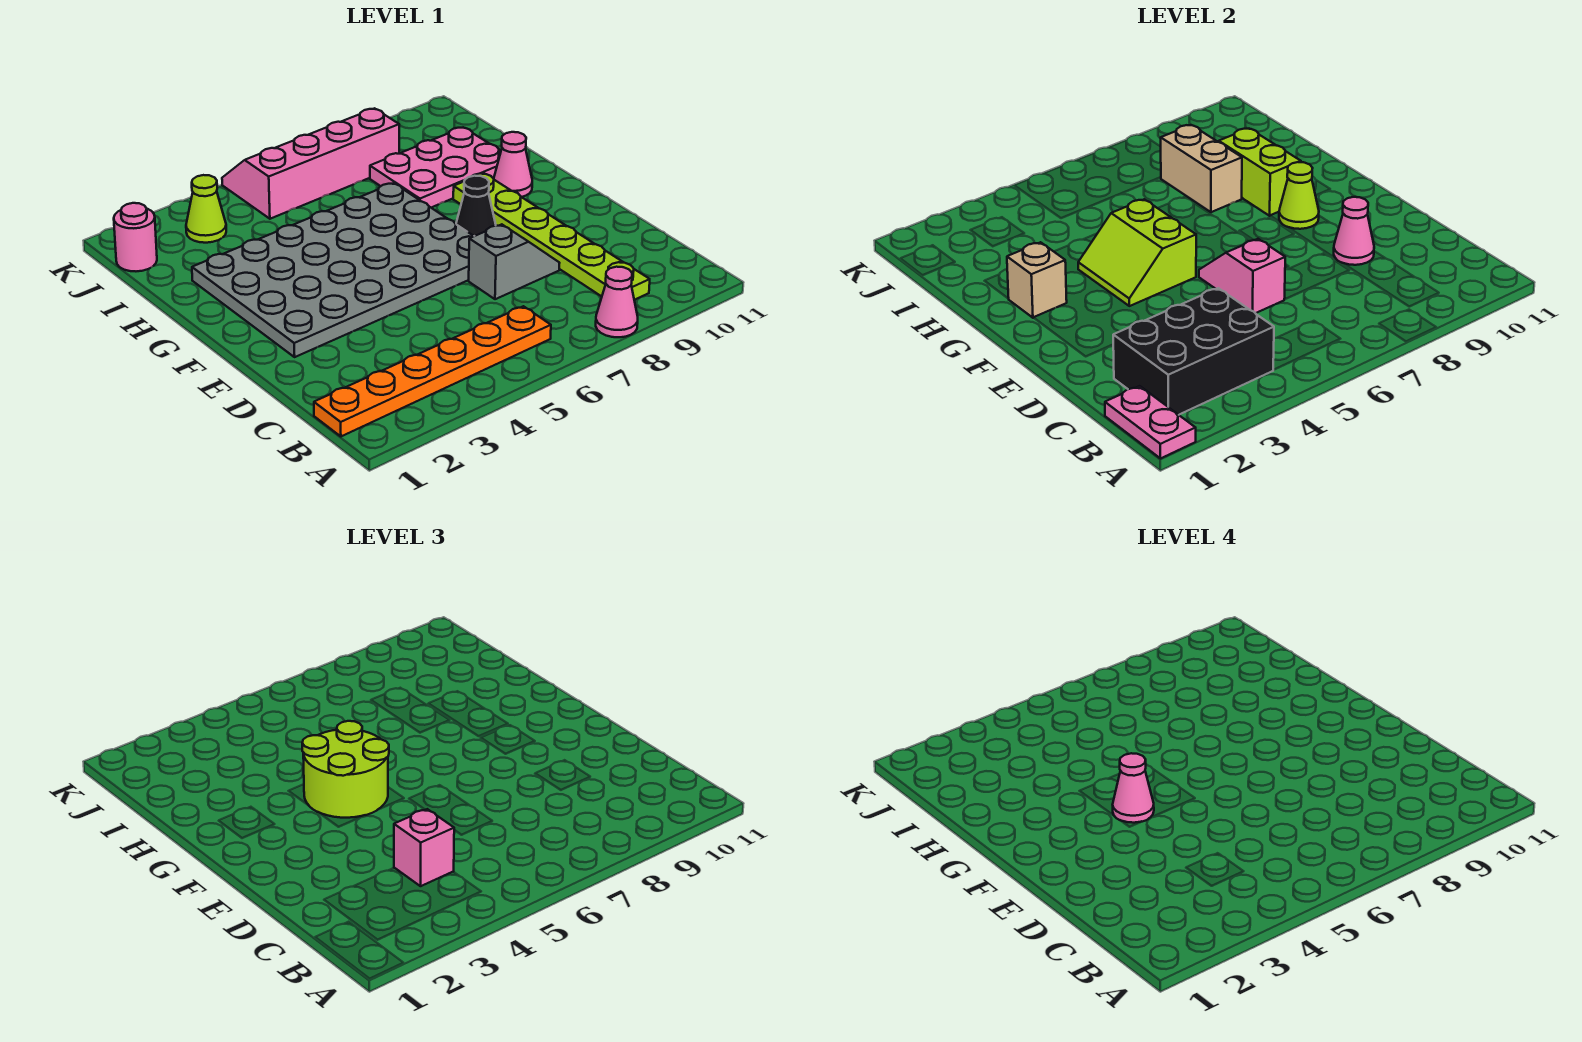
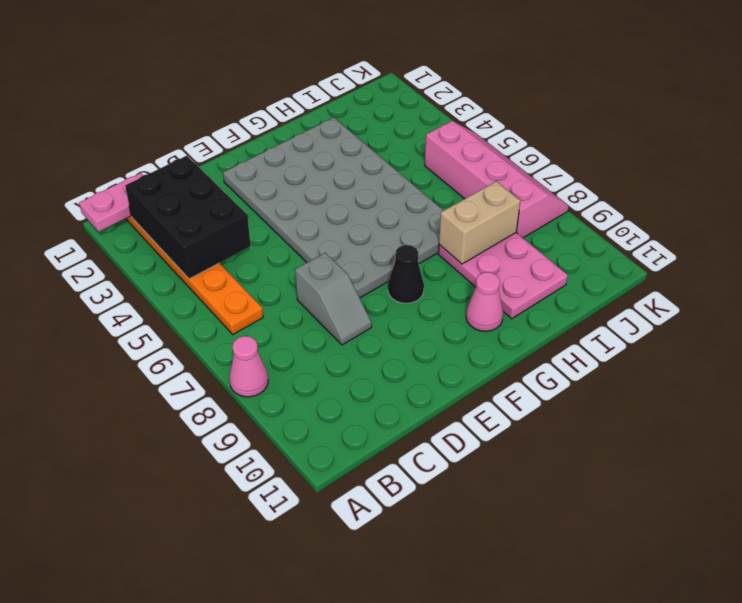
none -> lime plate B9:G9 level 1
none -> pink round brick J1 level 1
none -> lime cone J3 level 1

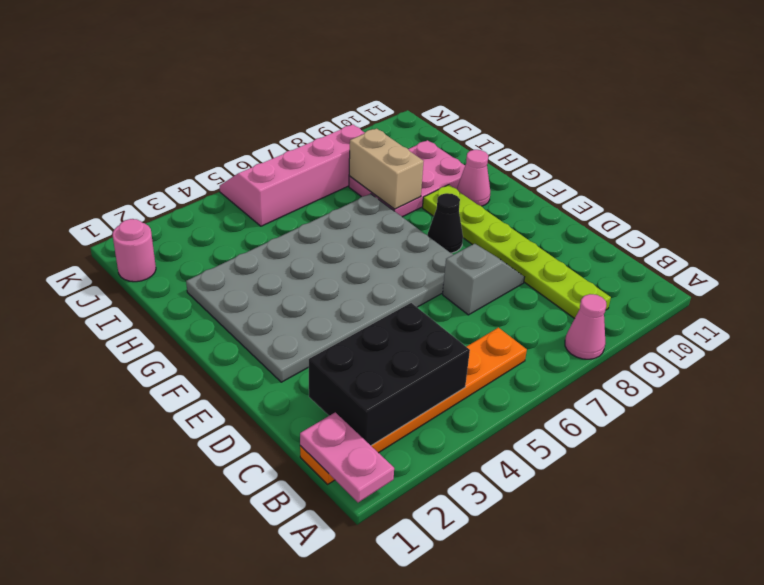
none -> lime cone J3 level 1
none -> pink slope D6:E6 level 2 top D
none -> pink cone D9 level 2

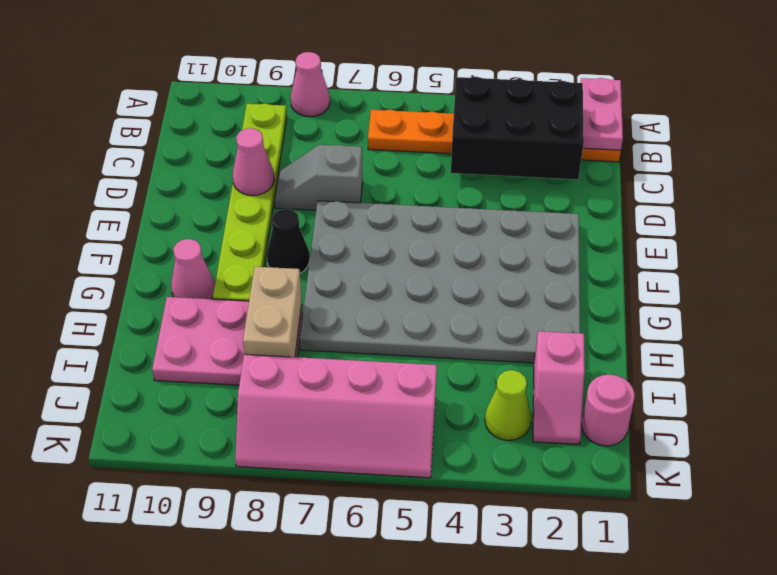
pink slope I2:J2 level 1 top I -> pink slope D6:E6 level 2 top D
none -> lime slope F4:G5 level 2 top 5
none -> lime cone F9 level 2
none -> tan brick G2 level 2

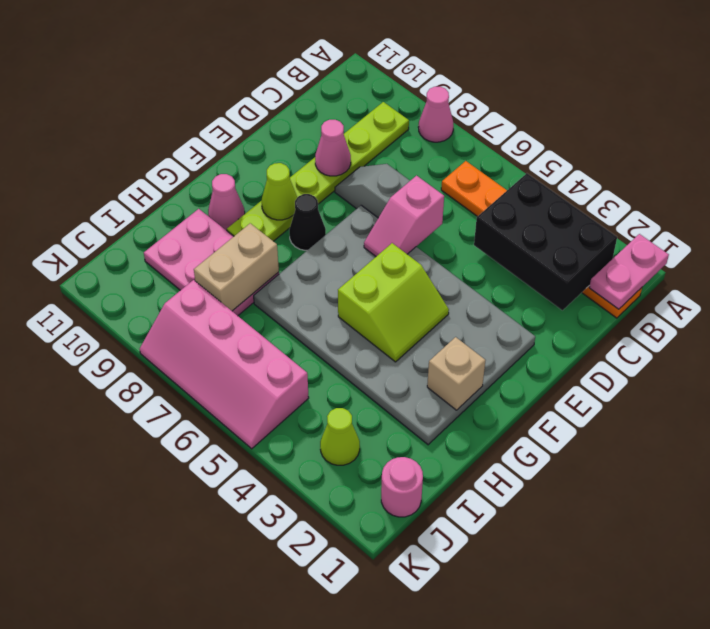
none -> lime brick G9:H9 level 2
none -> pink brick C4 level 3
none -> lime round brick F4:G5 level 3

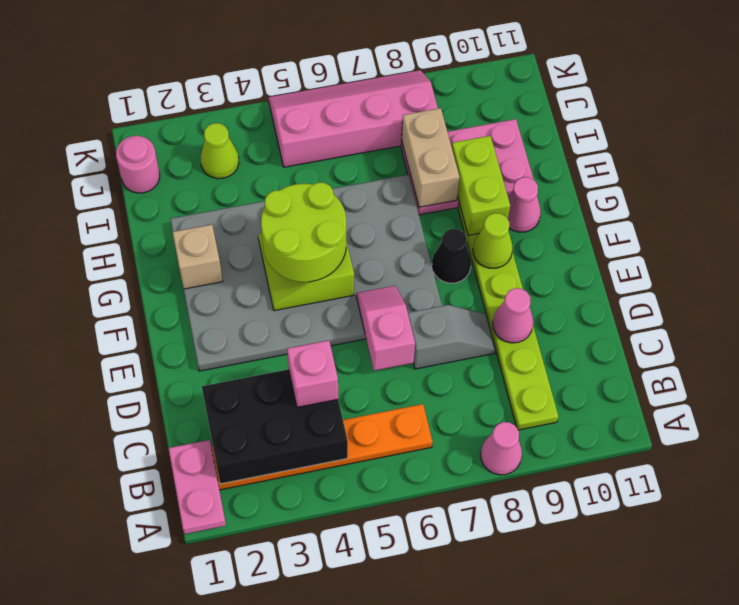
none -> pink cone F4 level 4

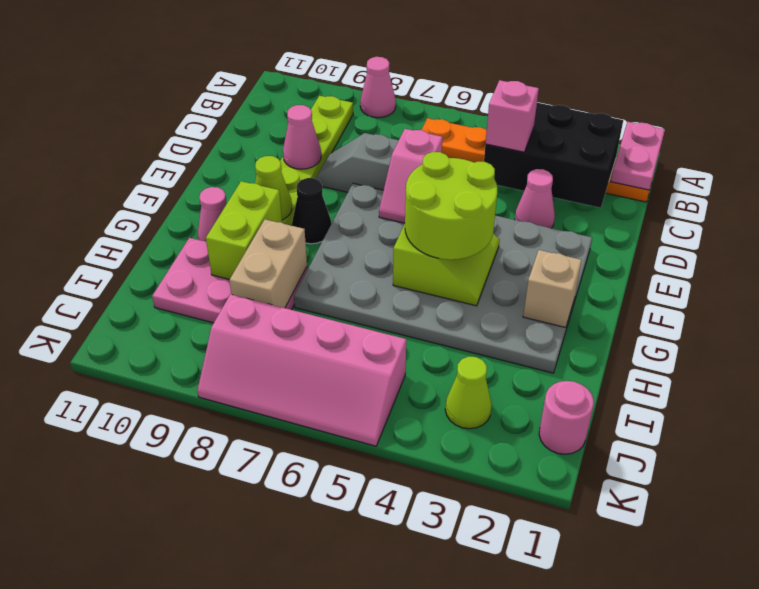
pink cone D3 level 1 -> pink cone F4 level 4

